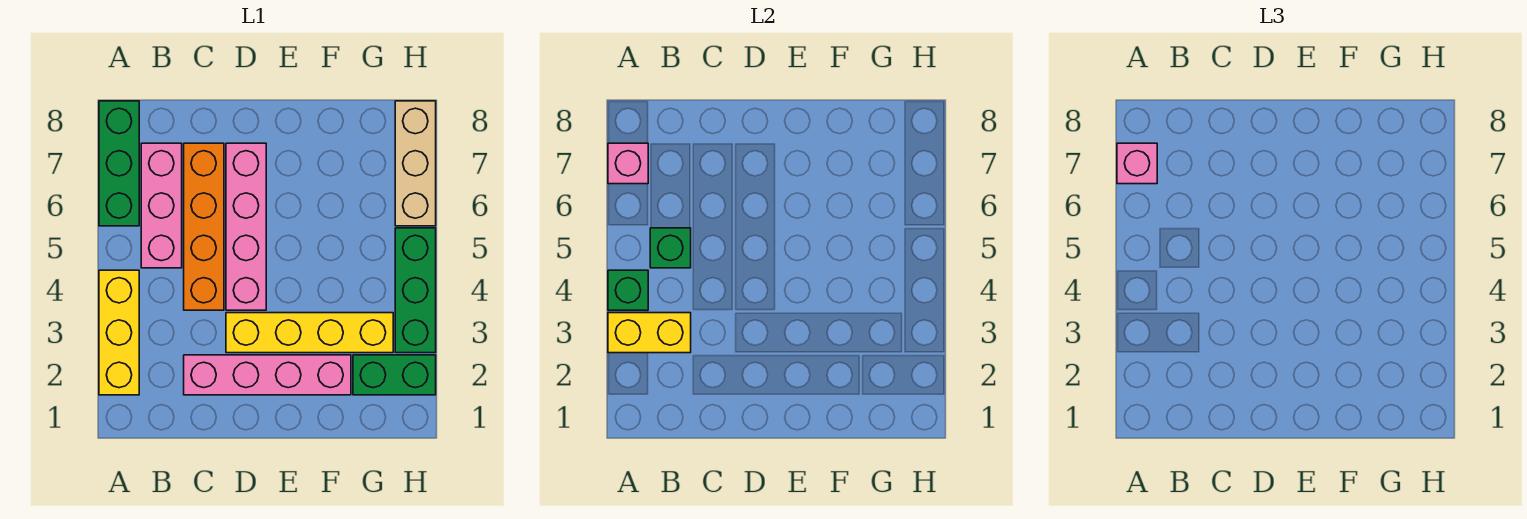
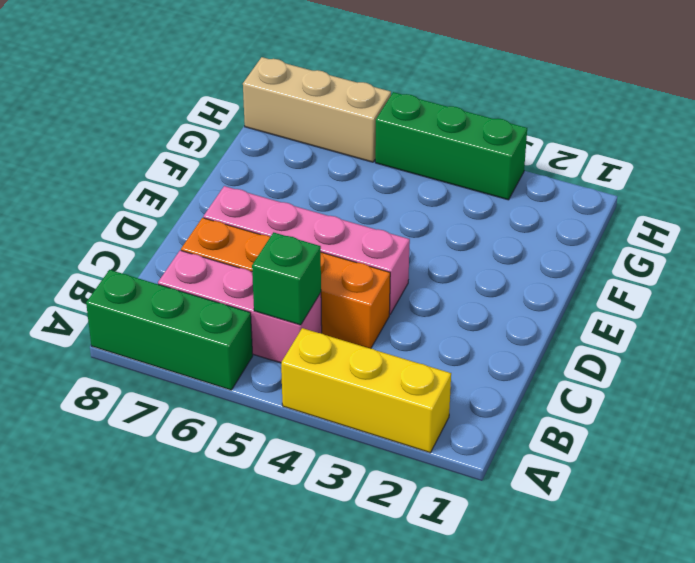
none -> pink brick C2:F2 level 1
none -> yellow brick D3:G3 level 1
none -> green brick G2:H2 level 1

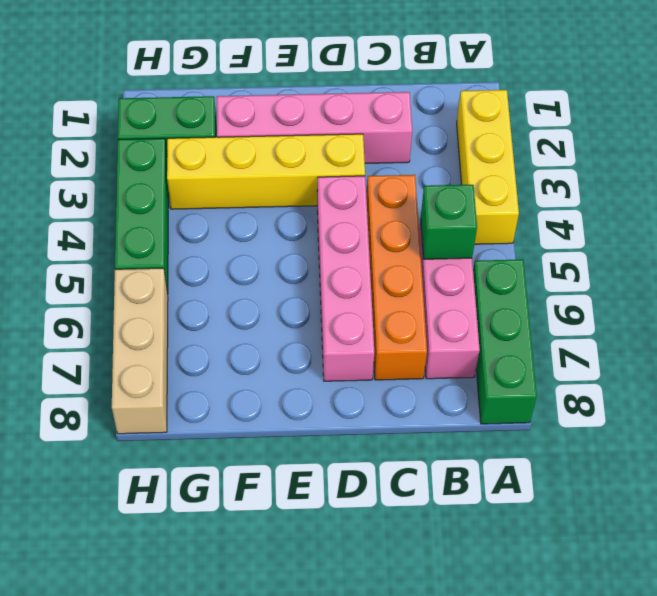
none -> yellow brick A3:B3 level 2
none -> green brick A4 level 2
none -> pink brick A7 level 2

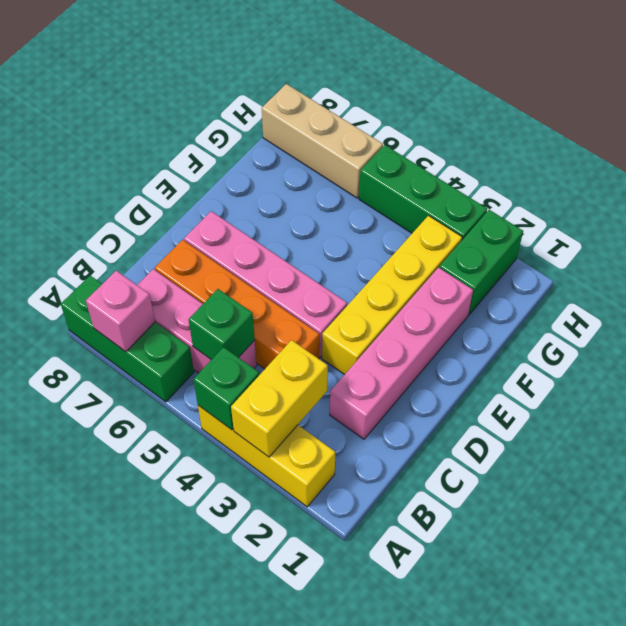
none -> pink brick A7 level 3

